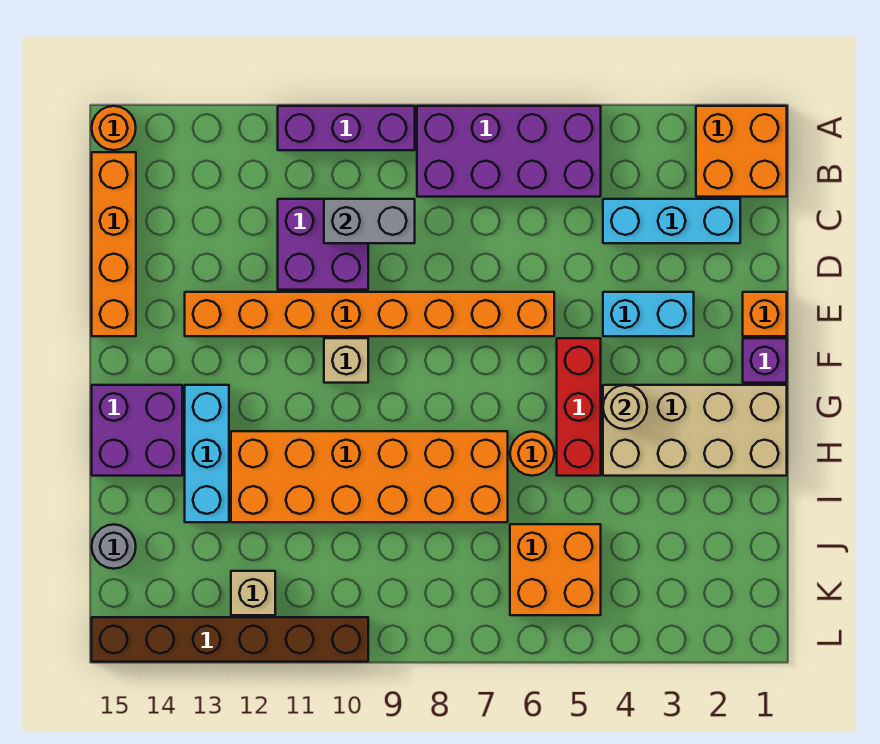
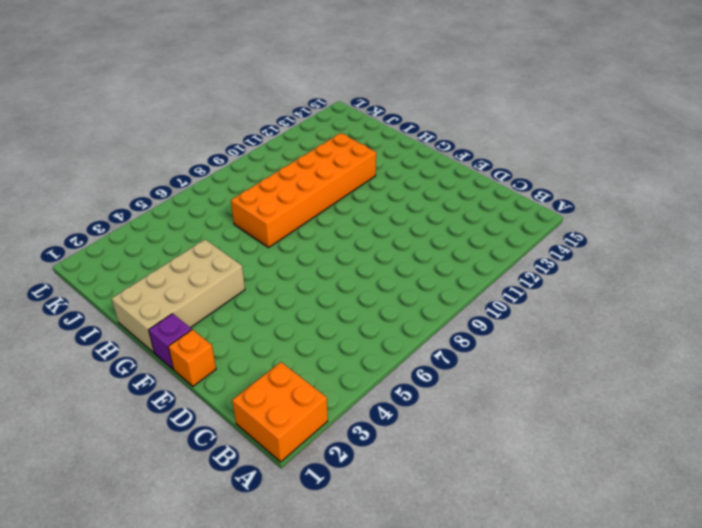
none -> purple brick A5:B8 level 1
none -> purple brick A9:A11 level 1
none -> orange round brick A15 level 1

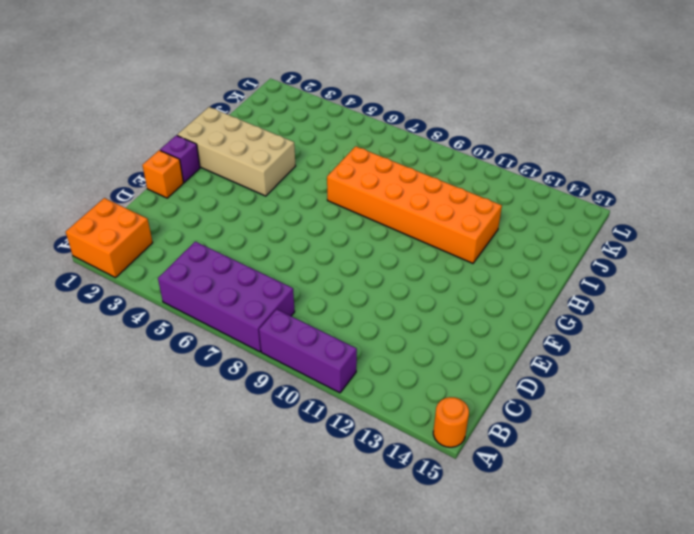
none -> orange brick B15:E15 level 1
none -> cyan brick C2:C4 level 1
none -> purple brick C10:D11 level 1

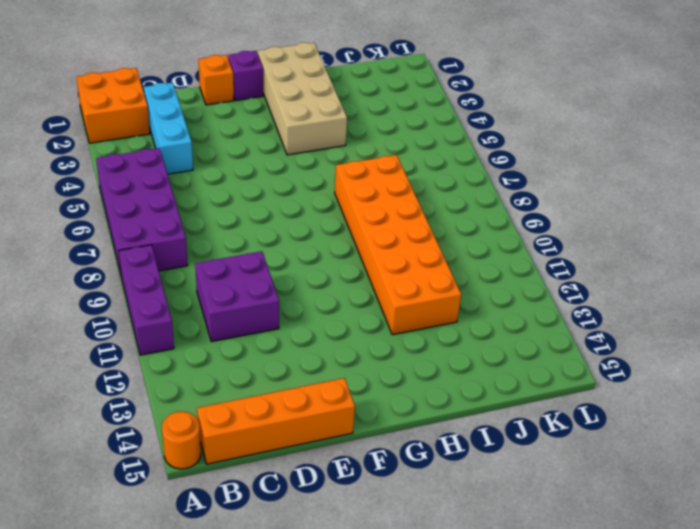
none -> cyan brick E3:E4 level 1
none -> orange brick E6:E13 level 1
none -> red brick F5:H5 level 1

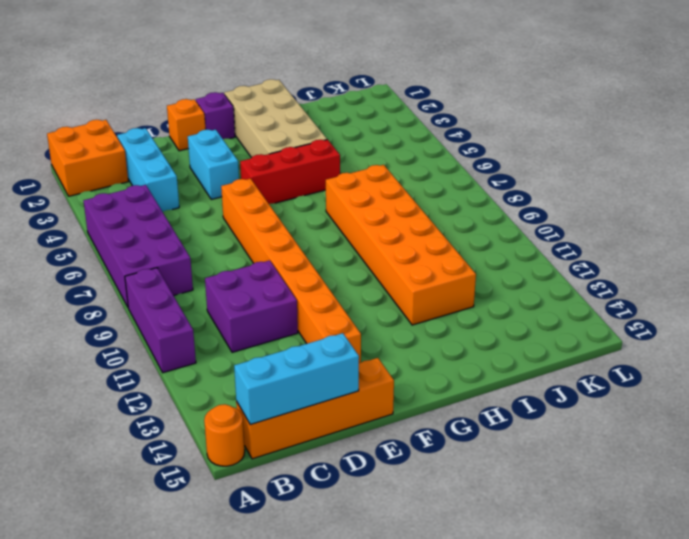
cyan brick B15:D15 level 2 -> cyan brick G13:I13 level 1
none -> tan brick F10 level 1
none -> purple brick G14:H15 level 1
none -> orange round brick H6 level 1

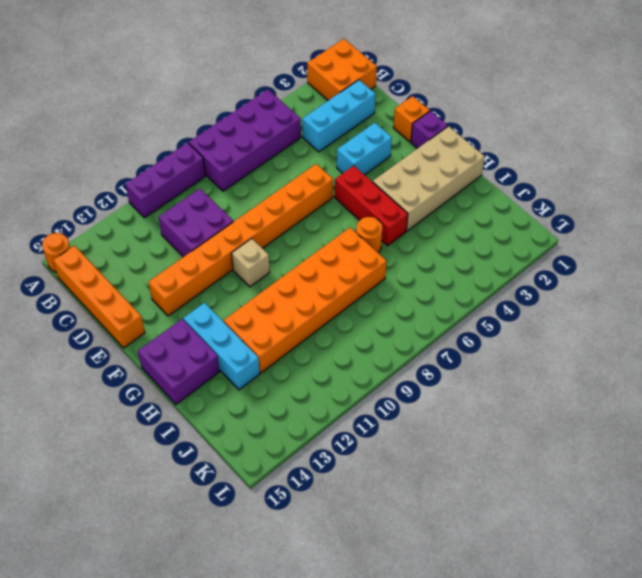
none -> orange brick J5:K6 level 1
none -> grey round brick J15 level 1
none -> tan brick K12 level 1

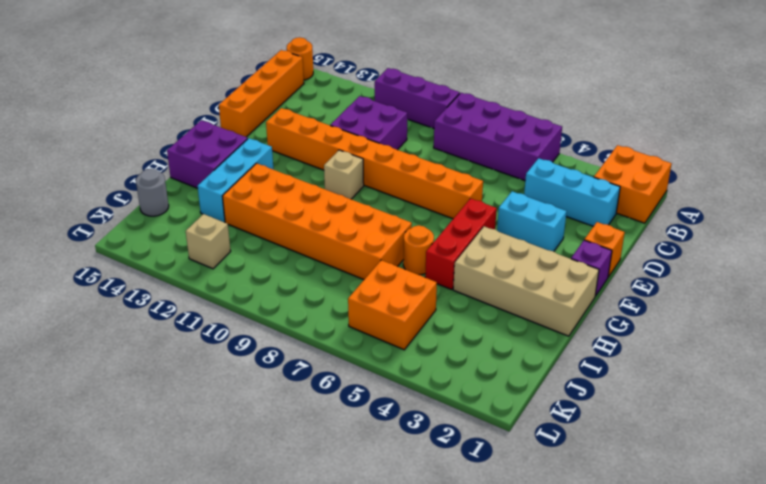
none -> brown brick L10:L15 level 1
none -> grey brick C9:C10 level 2
none -> tan round brick G4 level 2

